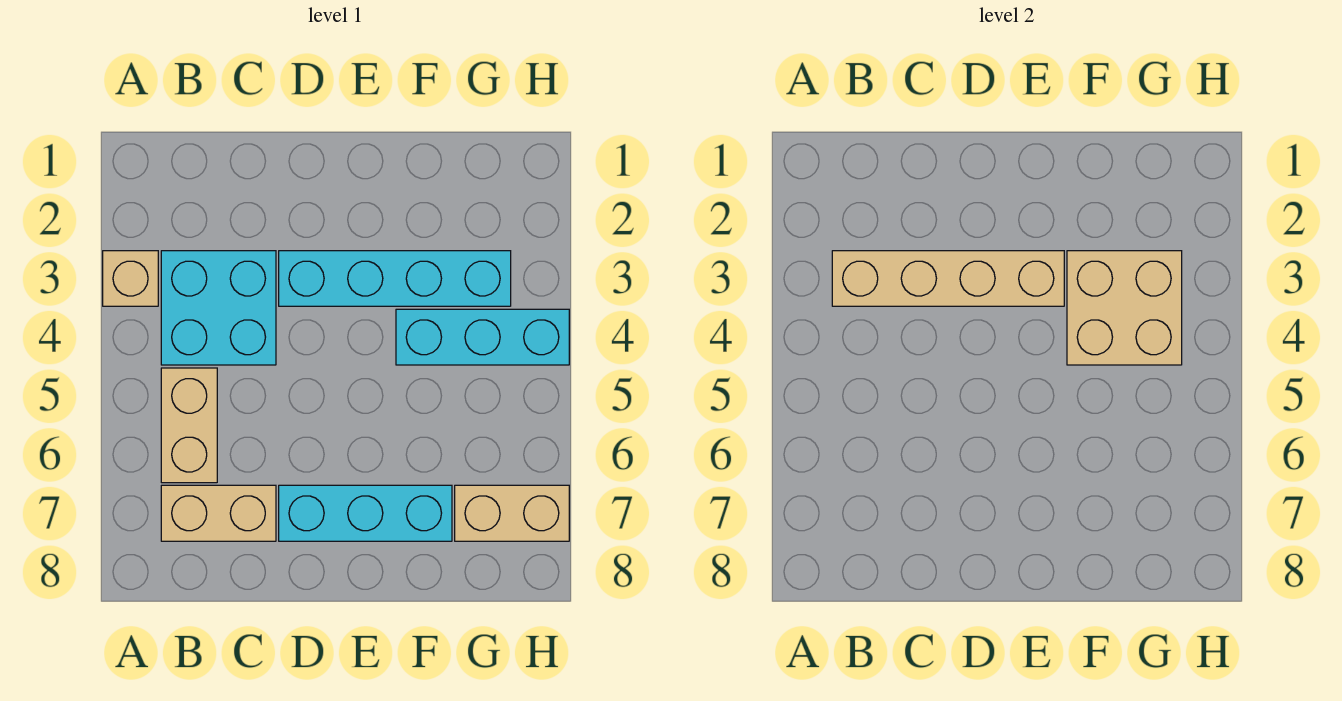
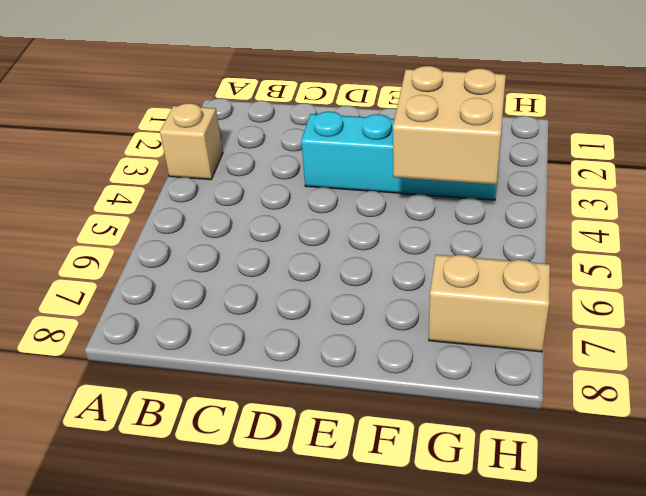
none -> cyan brick B3:C4 level 1
none -> tan brick B5:B6 level 1

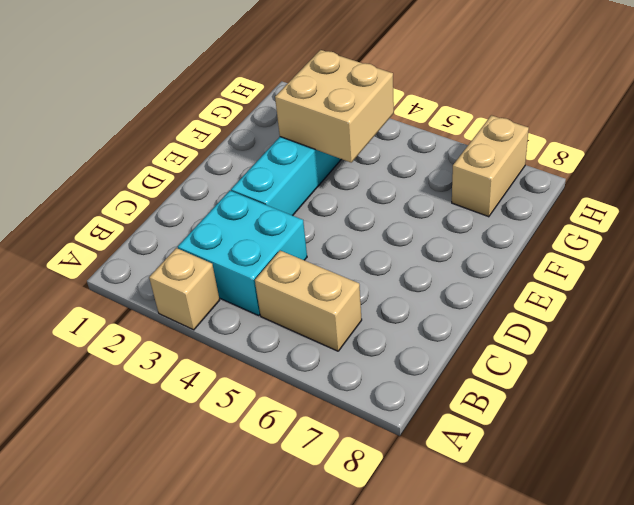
none -> tan brick B7:C7 level 1
none -> cyan brick D7:F7 level 1

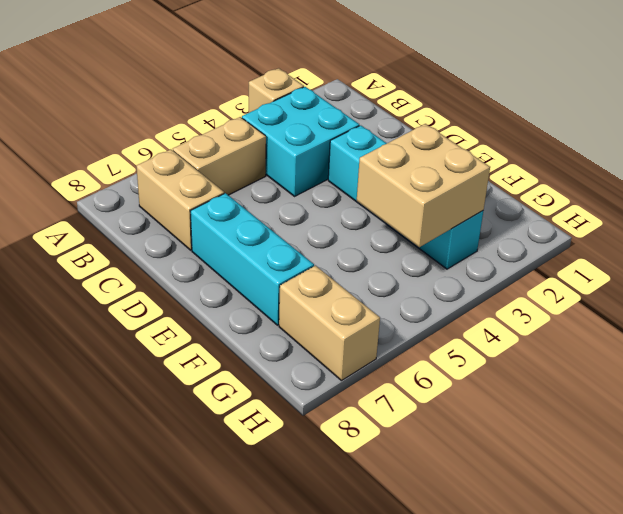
none -> cyan brick F4:H4 level 1
none -> tan brick B3:E3 level 2

